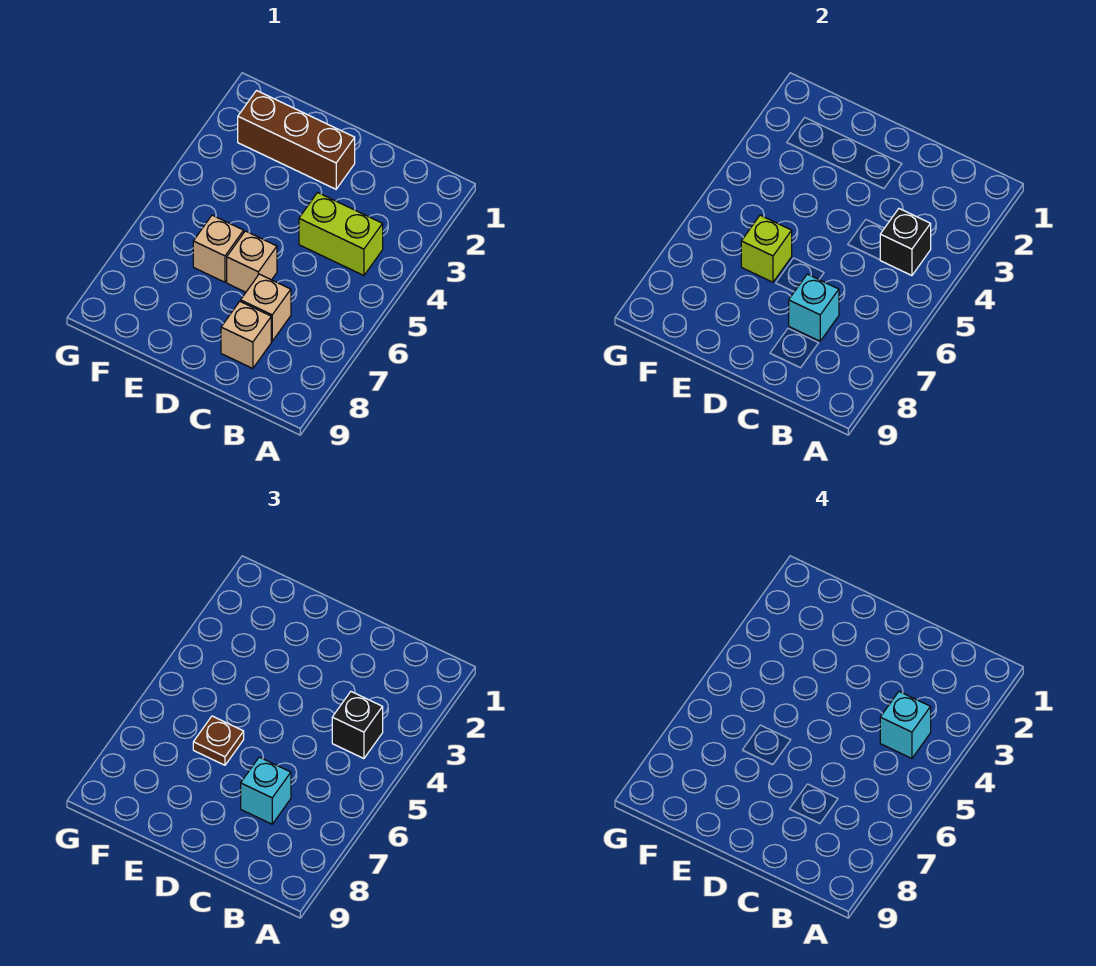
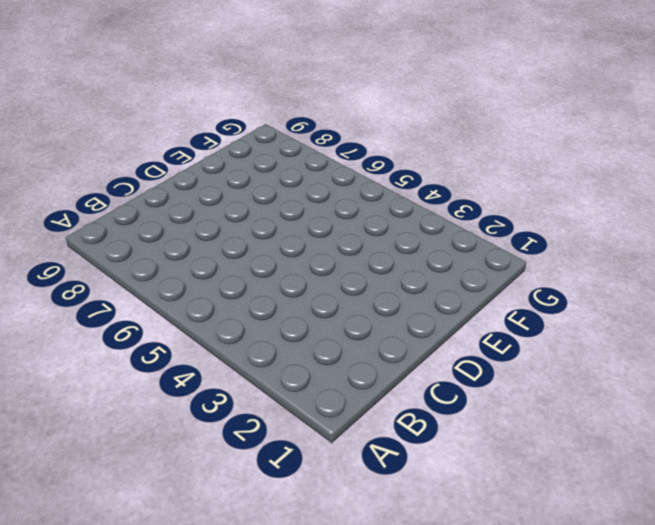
none -> lime brick B4:C4 level 1
none -> tan brick C7 level 1
none -> tan brick C8 level 1

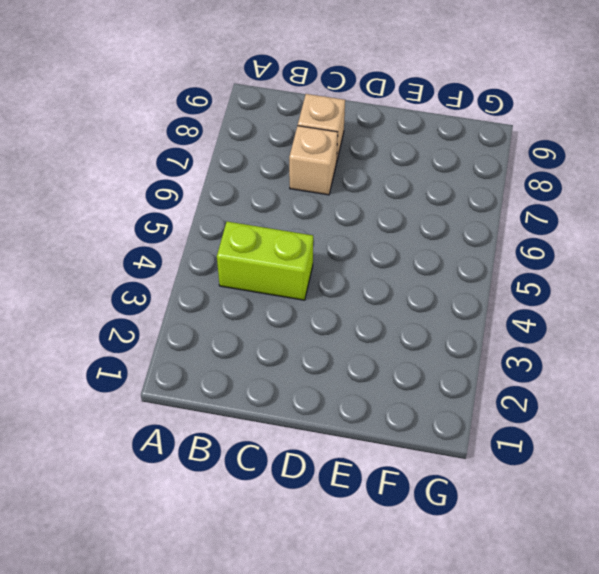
none -> brown brick D2:F2 level 1
none -> tan brick D6 level 1
none -> tan brick E6 level 1

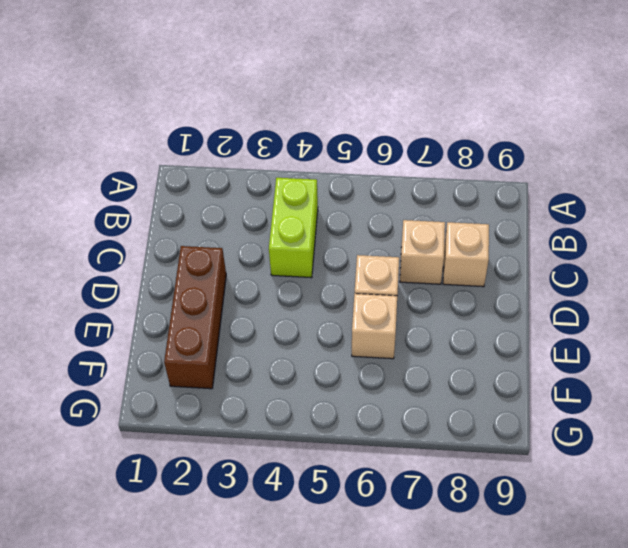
none -> black brick B4 level 2
none -> cyan brick C7 level 2
none -> lime brick E6 level 2

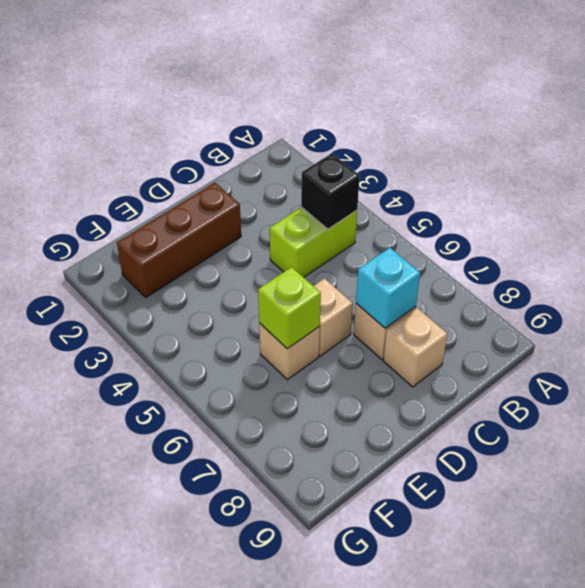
none -> black brick B4 level 3
none -> cyan brick C7 level 3
none -> brown plate E6 level 3

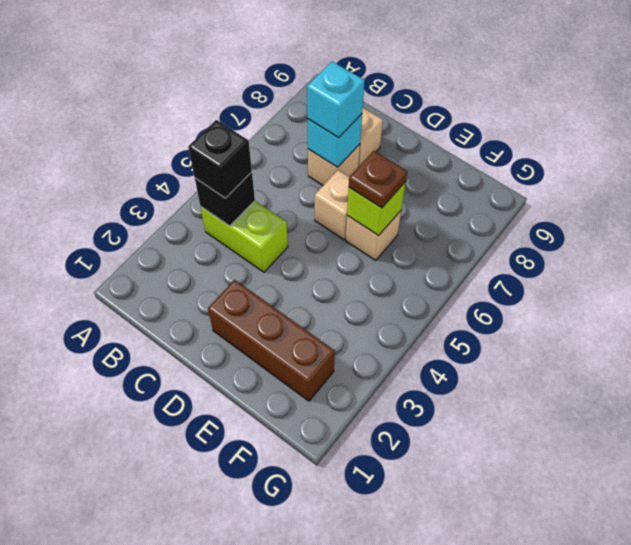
none -> cyan brick B4 level 4

